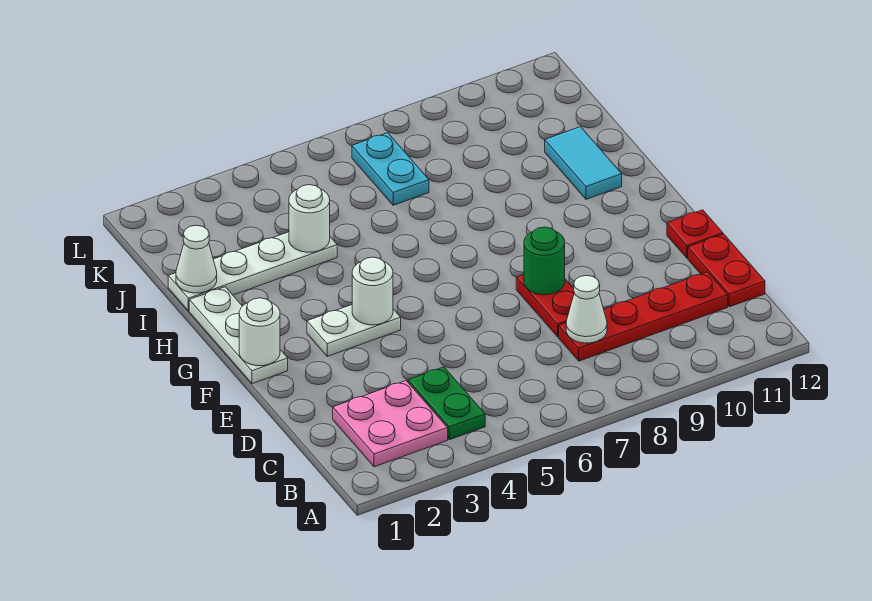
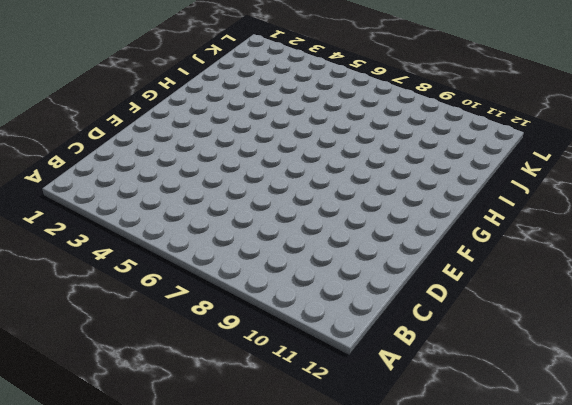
none -> pink plate B2:C3 level 1
none -> green plate B4:C4 level 1
none -> red plate C8:C11 level 1

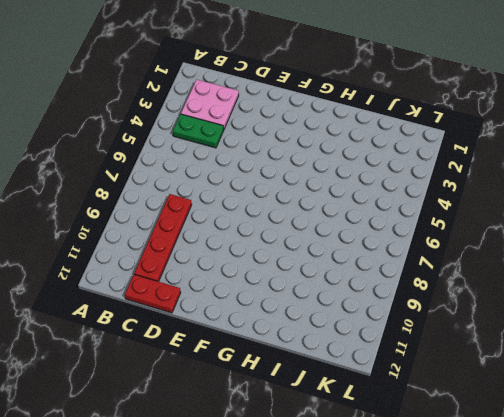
none -> red plate D8:E8 level 1
none -> red plate E12 level 1
none -> white plate F1:H1 level 1

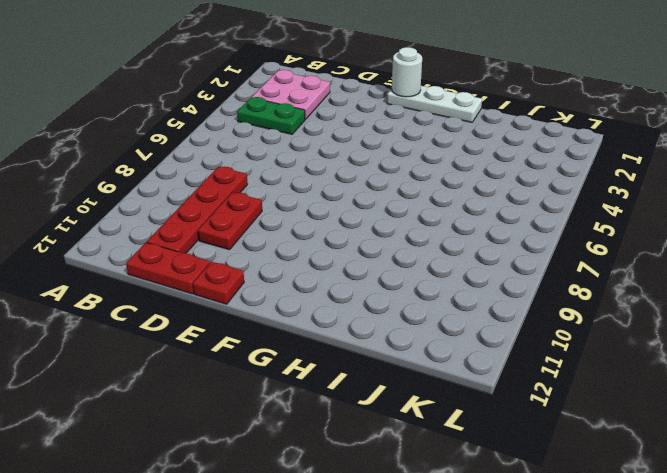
red plate D9:D10 level 1 -> red plate D8:E8 level 1
none -> white plate F3:F4 level 1
none -> cyan tile H11:I11 level 1
none -> white plate I1:I4 level 1

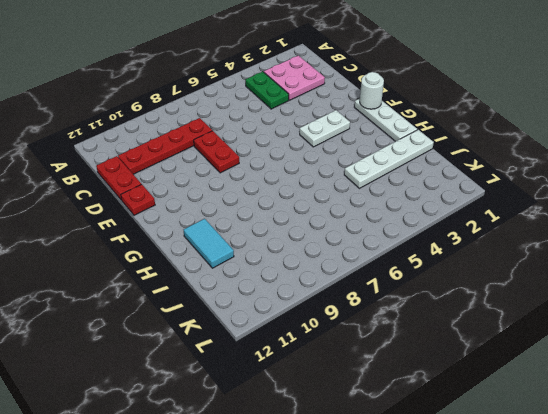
none -> cyan plate J7:K7 level 1
none -> white cone C8 level 2
none -> green round brick E8 level 2

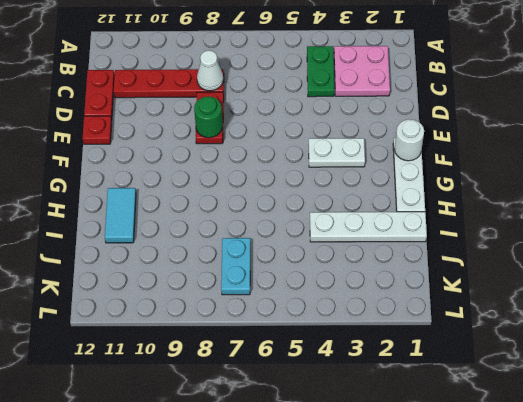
none -> white round brick F4 level 2
none -> white cone I1 level 2
none -> white round brick I4 level 2

